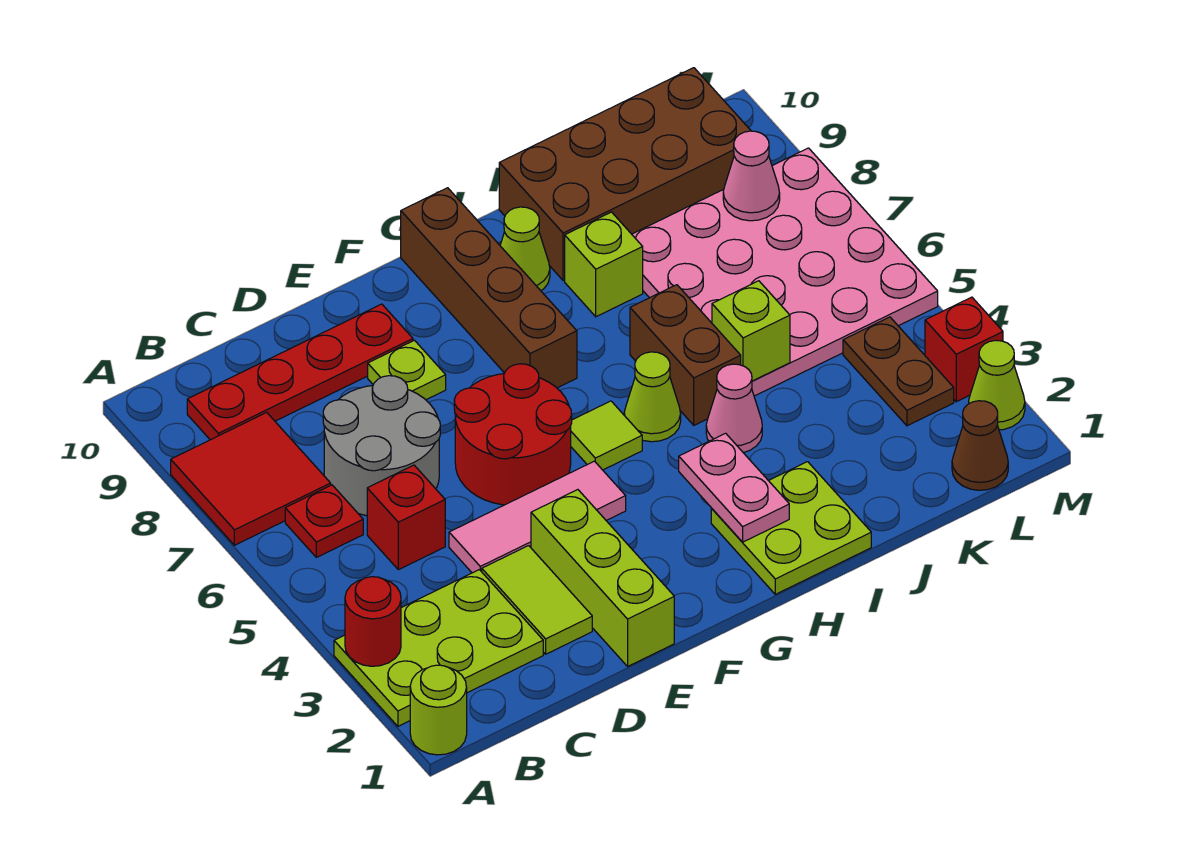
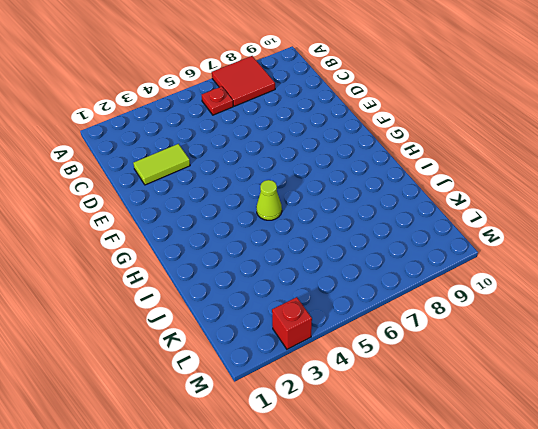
none -> lime round brick A1 level 1
none -> lime plate A2:C3 level 1
none -> red plate B9:E9 level 1
none -> red brick C5 level 1

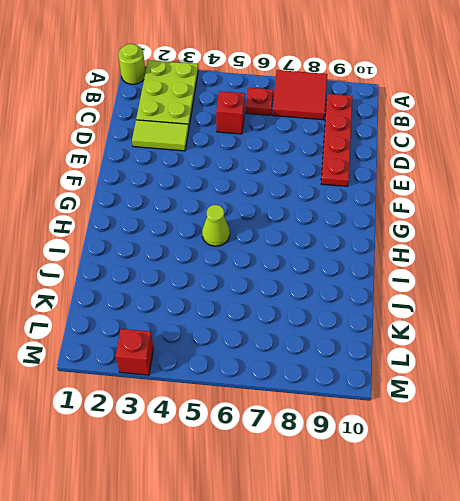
none -> grey round brick C6:D7 level 1
none -> pink tile D4:F4 level 1
none -> lime brick E1:E3 level 1
none -> red round brick E5:F6 level 1

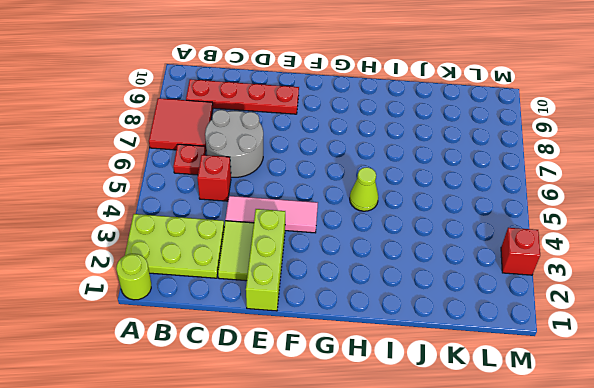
none -> red round brick E5:F6 level 1
none -> lime plate E8 level 1
none -> lime tile G5 level 1
none -> brown brick G7:G10 level 1

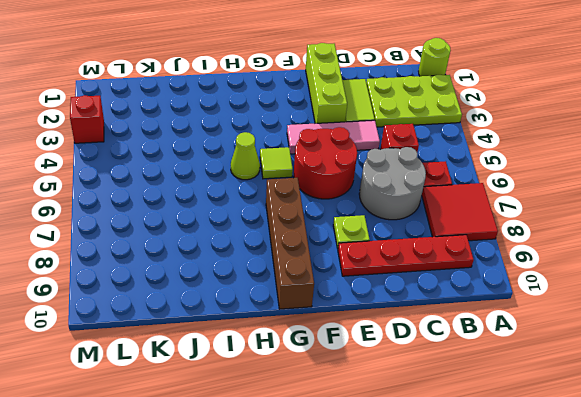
none -> lime plate H1:I2 level 1
none -> lime cone H9 level 1
none -> pink cone I4 level 1
none -> brown brick I5:I6 level 1

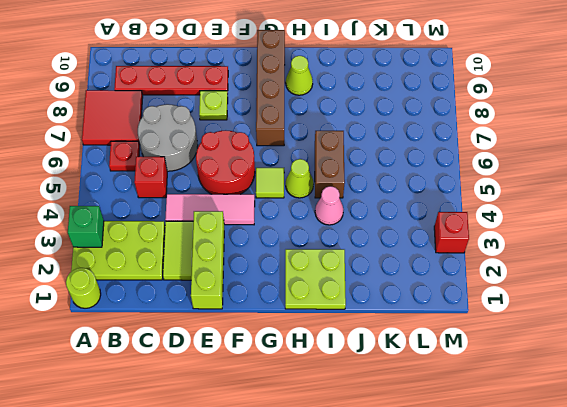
green brick A3 level 2 -> red round brick A3 level 2
none -> lime brick I8 level 1
none -> brown brick I9:L10 level 1
none -> pink plate J5:M8 level 1
none -> brown cone L1 level 1

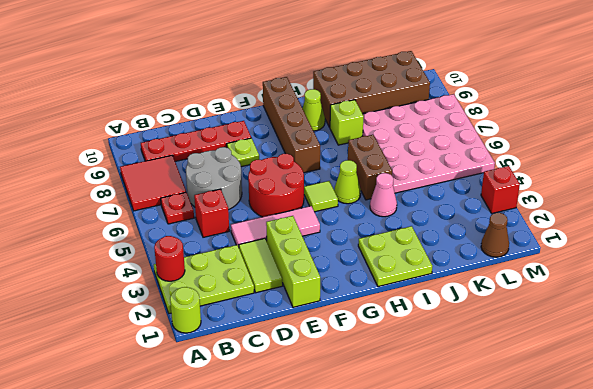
none -> brown plate L3:L4 level 1
none -> lime cone M2 level 1
none -> pink plate H2:H3 level 2
none -> lime brick J5 level 2

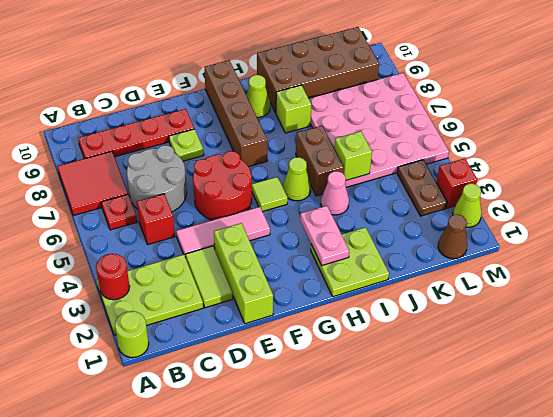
none -> pink cone L8 level 2

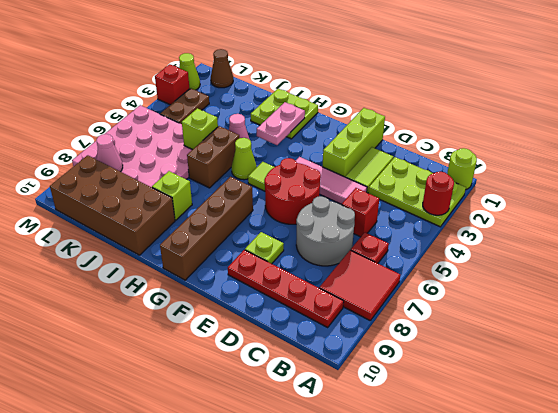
none -> lime cone H9 level 1

